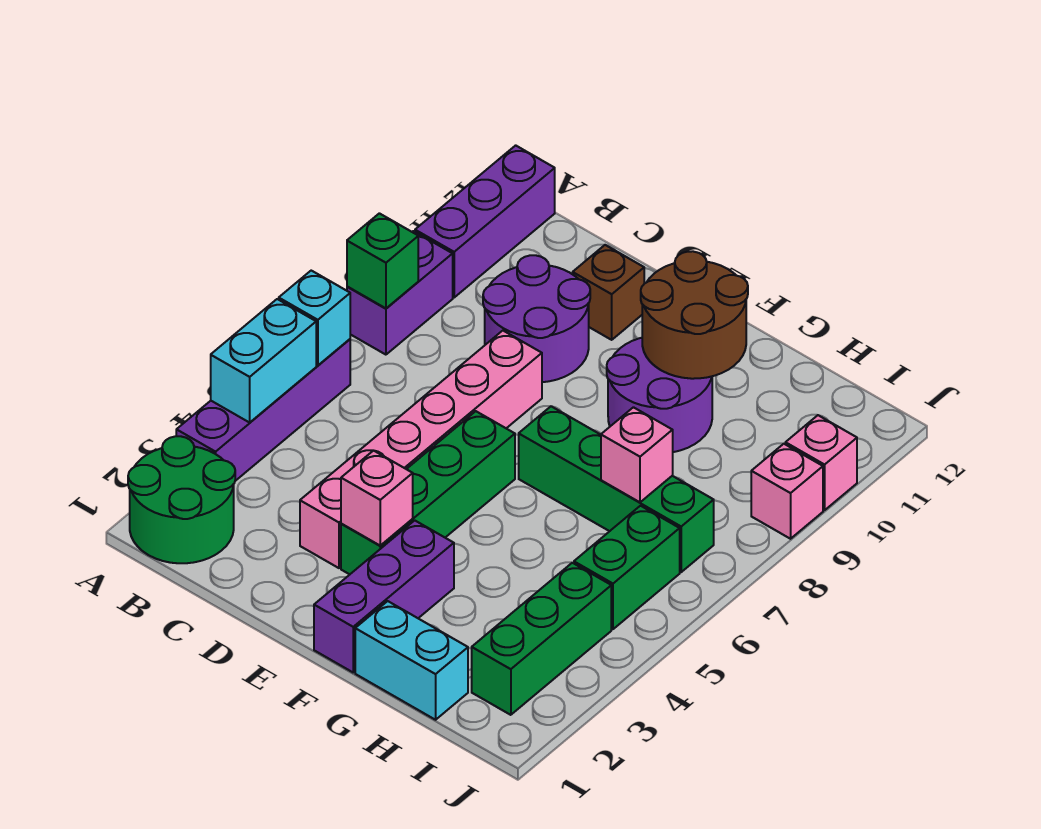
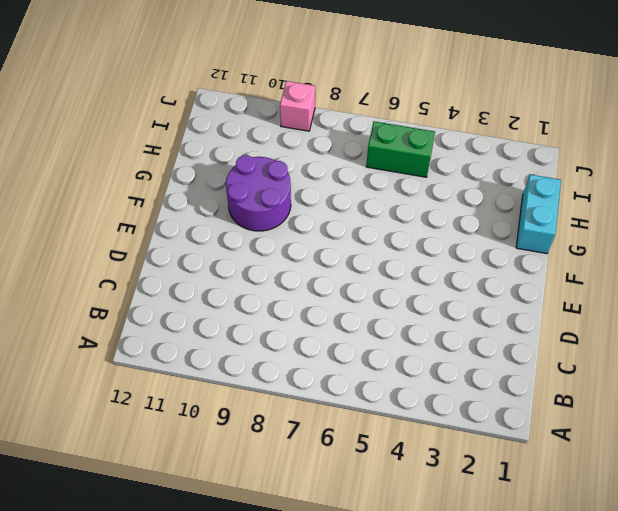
none -> green round brick A1:B2 level 1
none -> purple brick A3:A6 level 1
none -> purple brick A8:A9 level 1

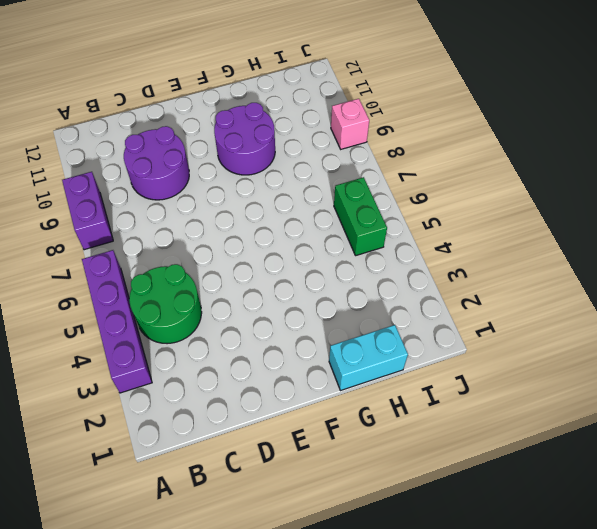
green round brick B4:C5 level 1 -> green round brick A1:B2 level 1
none -> purple brick A10:A12 level 1
none -> pink brick D3:D8 level 1
none -> brown brick D11 level 1

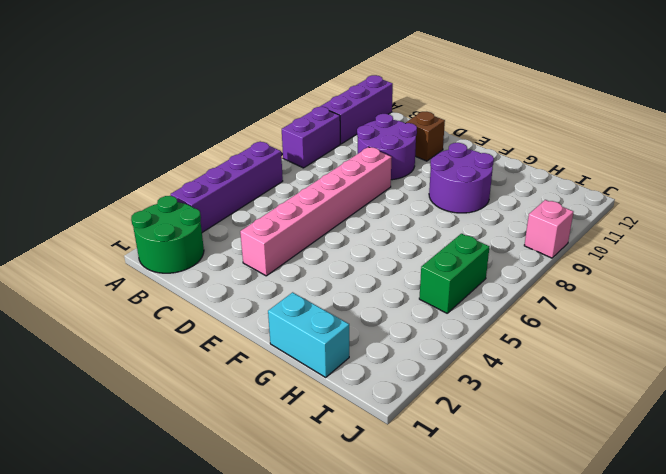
none -> green brick E3:E6 level 1
none -> purple brick F1:F3 level 1
none -> green brick F7:I7 level 1

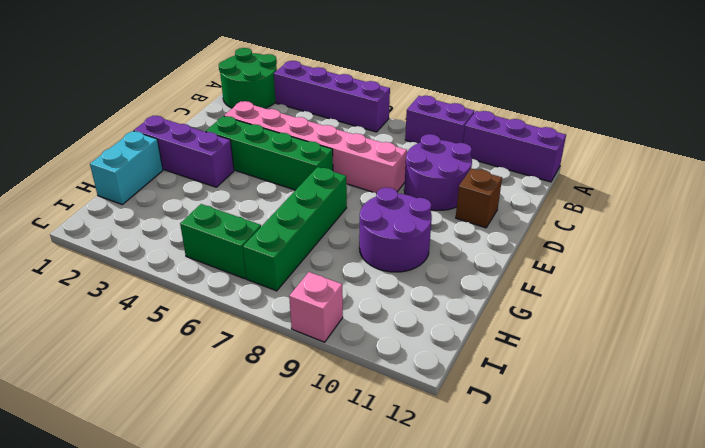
none -> green brick I2:I4 level 1
none -> pink brick J10 level 1
none -> cyan brick A4:A5 level 2

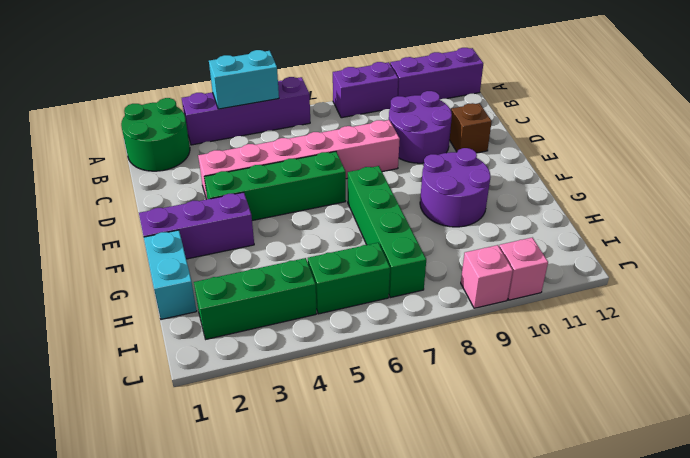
none -> cyan brick A6 level 2
none -> green brick A8 level 2
none -> pink brick E3 level 2

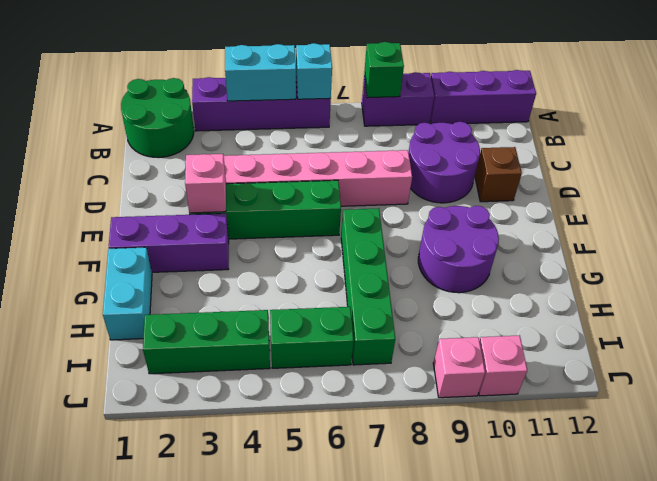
none -> brown round brick F10:G11 level 2
none -> pink brick H7 level 2

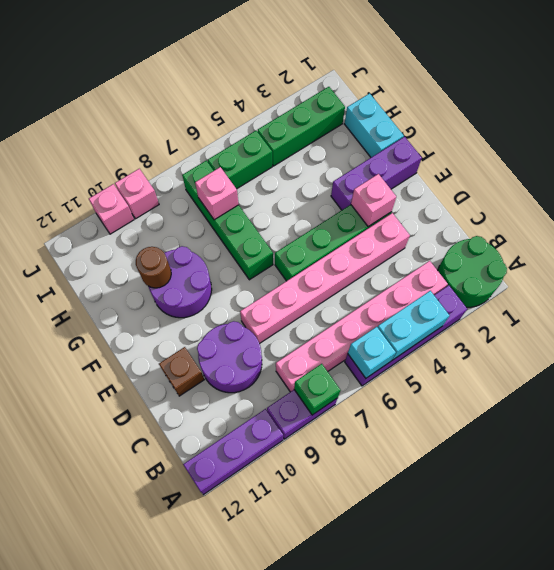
pink brick B3:B8 level 1 -> none
brown round brick G10 level 2 -> brown round brick F10:G11 level 2

